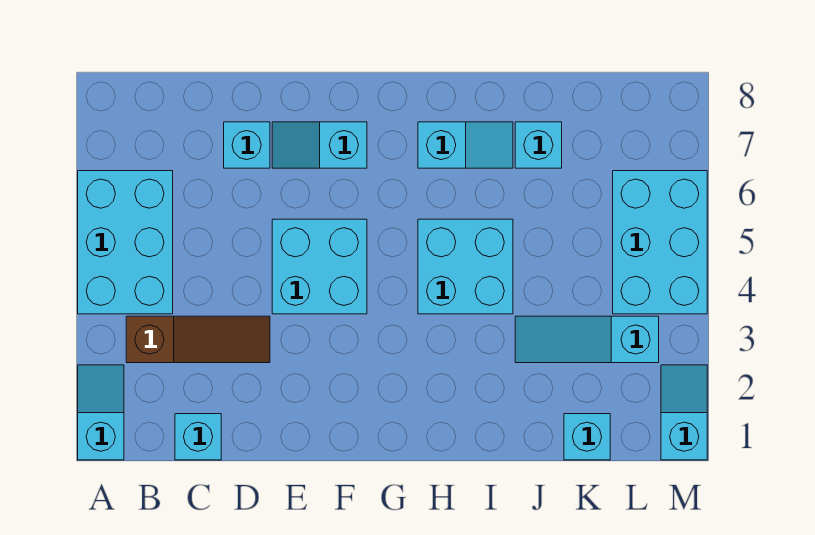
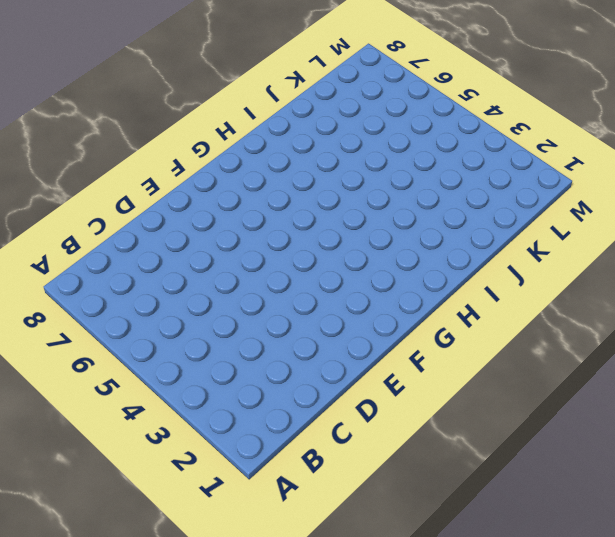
none -> cyan slope A1:A2 level 1 top 1
none -> cyan brick A4:B6 level 1
none -> brown slope B3:D3 level 1 top B

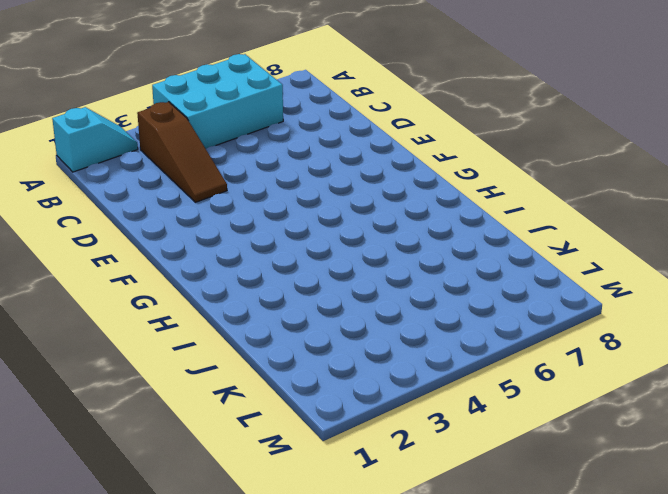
none -> cyan brick C1 level 1
none -> cyan brick D7 level 1
none -> cyan brick E4:F5 level 1

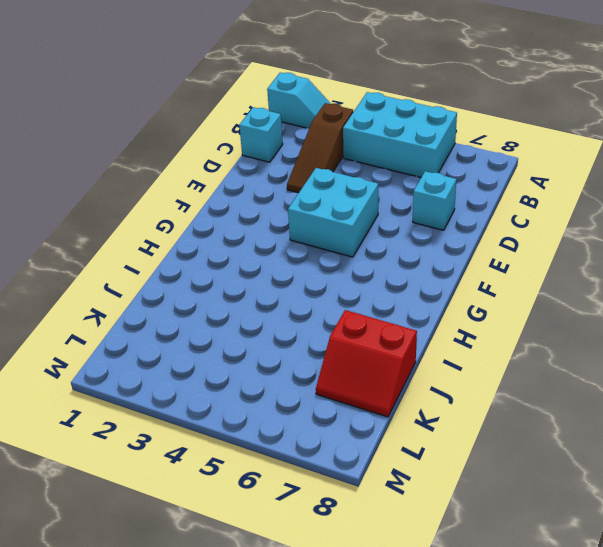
red slope J7:K8 level 1 top J -> cyan brick J7 level 1
none -> cyan slope E7:F7 level 1 top F
none -> cyan brick H4:I5 level 1
none -> cyan slope H7:I7 level 1 top H

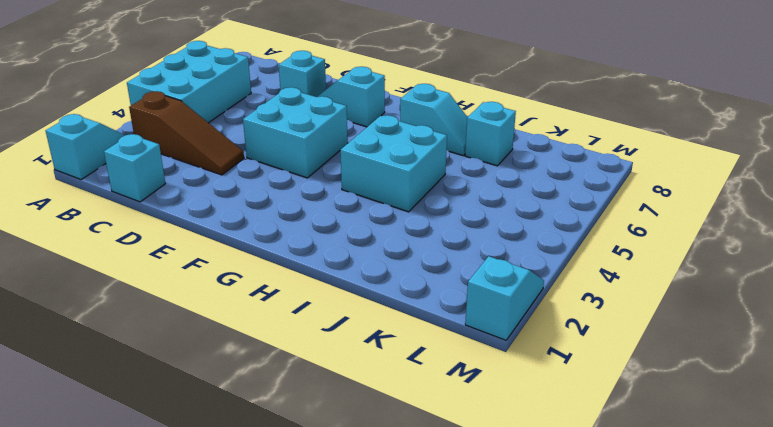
none -> cyan slope J3:L3 level 1 top L
none -> cyan brick K1 level 1
none -> cyan brick L4:M6 level 1

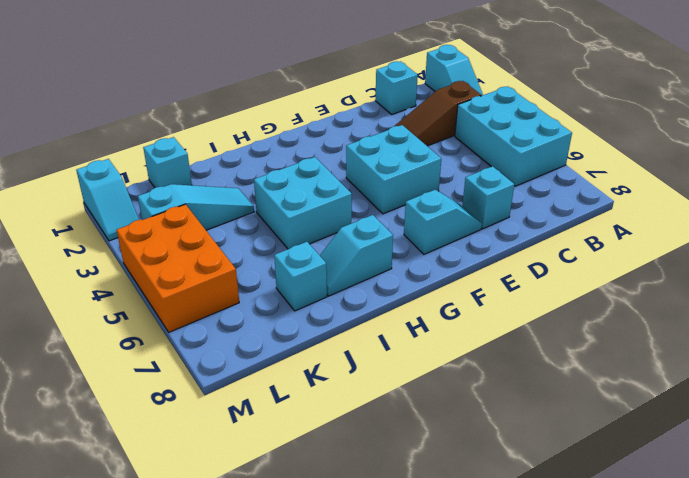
orange brick L4:M6 level 1 -> cyan brick L4:M6 level 1

